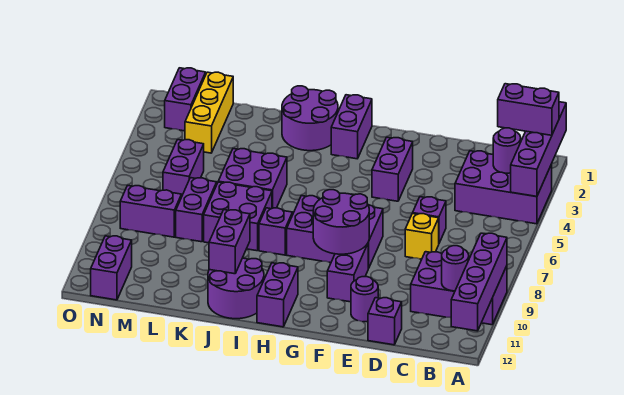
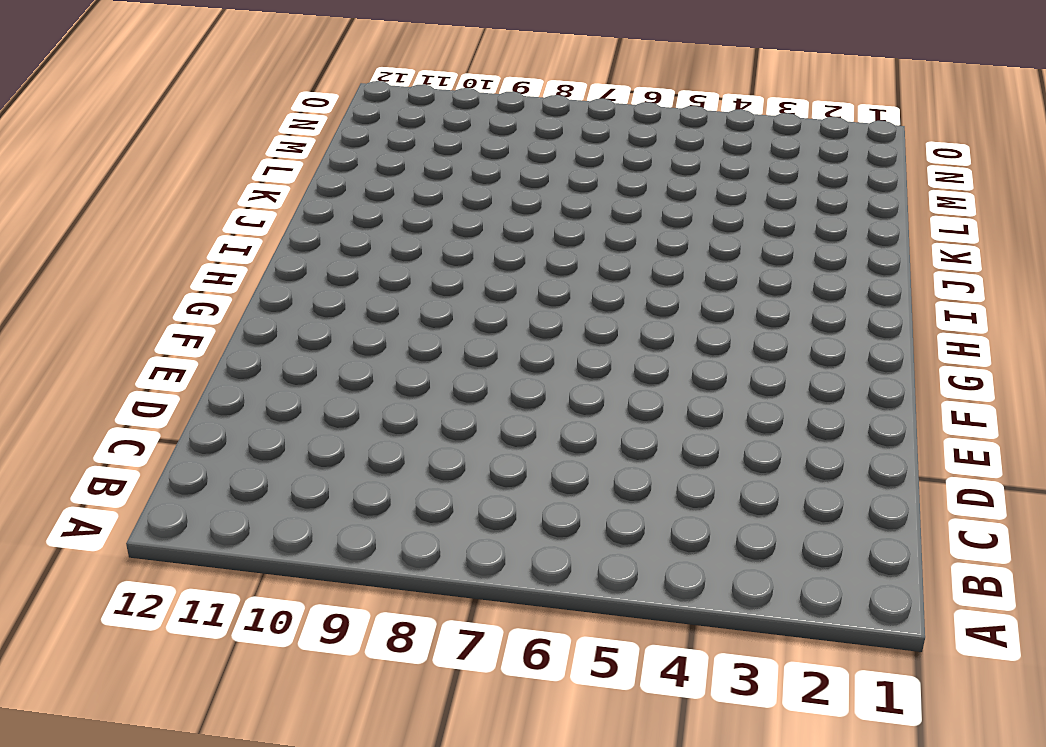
none -> purple brick A3:C4 level 1
none -> purple brick A9:C10 level 1
none -> purple brick D6 level 1

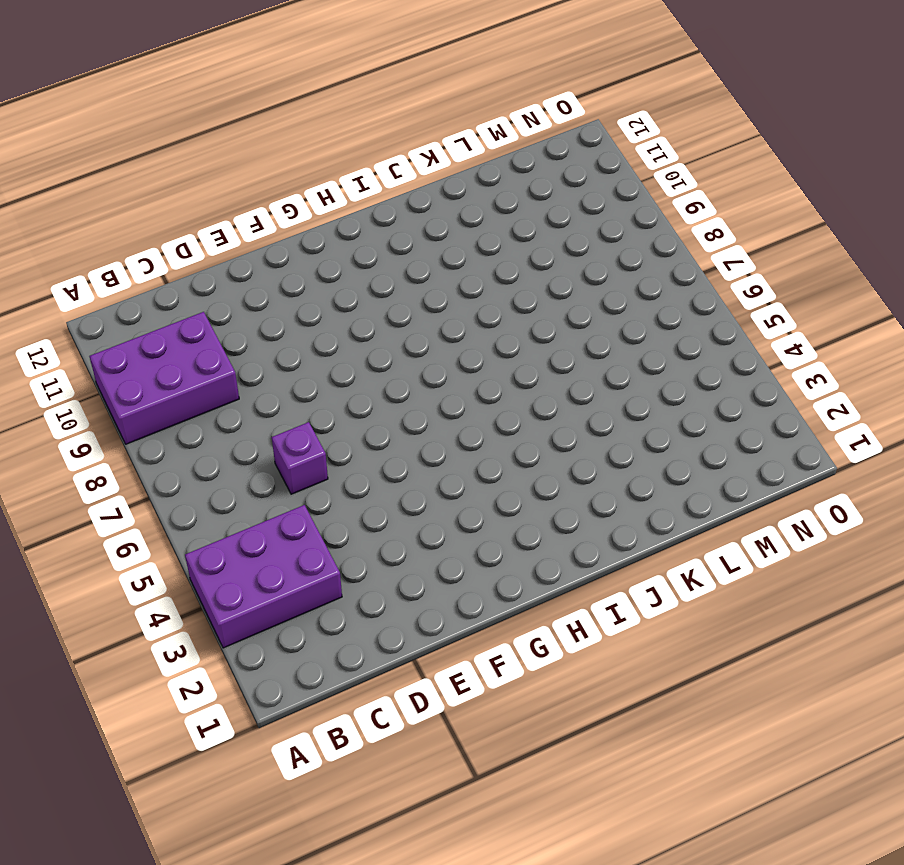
none -> yellow brick D7 level 1
none -> purple brick D12 level 1
none -> purple round brick E11 level 1

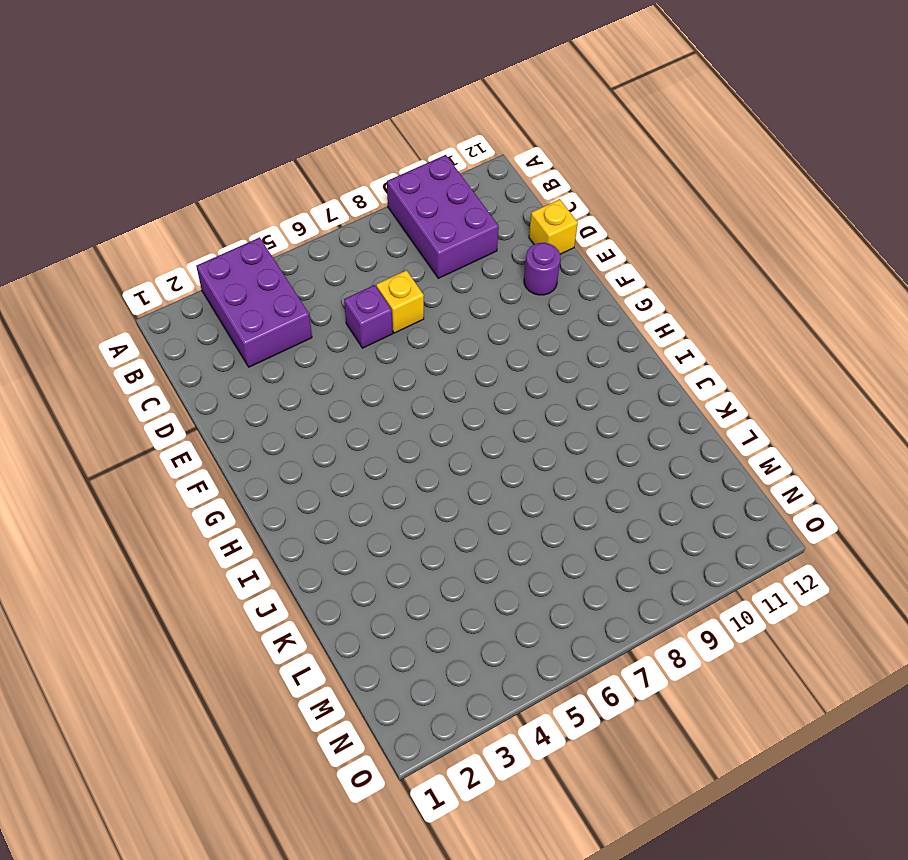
yellow brick D12 level 1 -> purple brick D12 level 1
none -> purple brick F3:F4 level 1
none -> purple brick F7:H8 level 1
none -> purple brick F9:F10 level 1

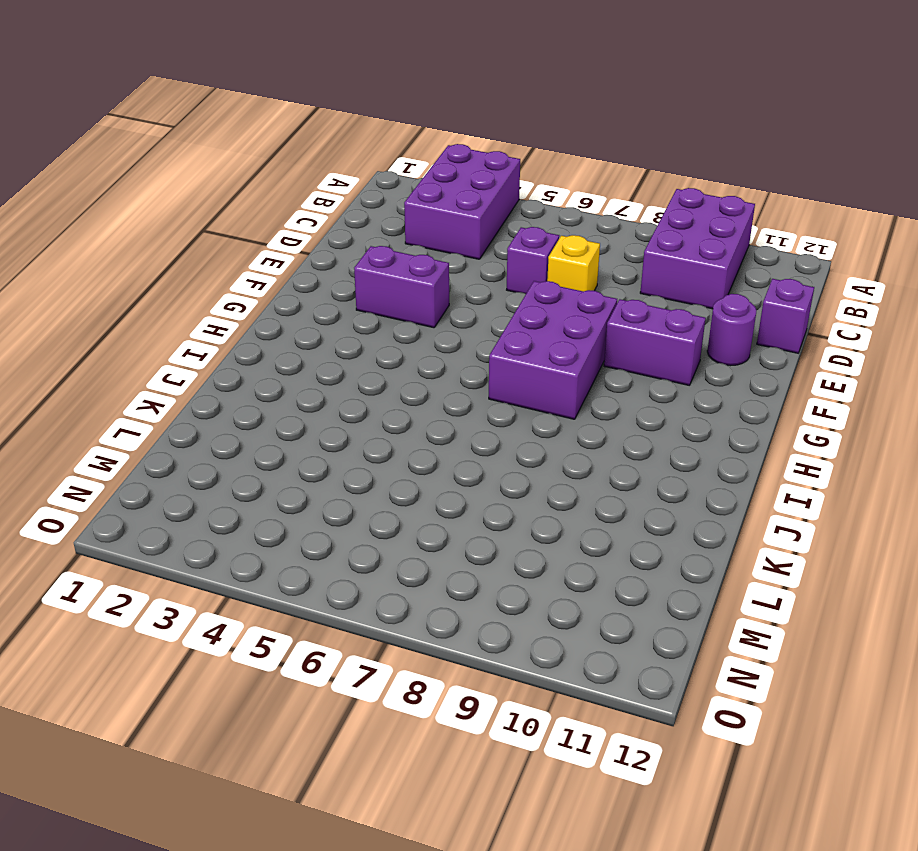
none -> purple brick H1:H2 level 1
none -> purple brick H11:H12 level 1
none -> purple round brick I1:J2 level 1

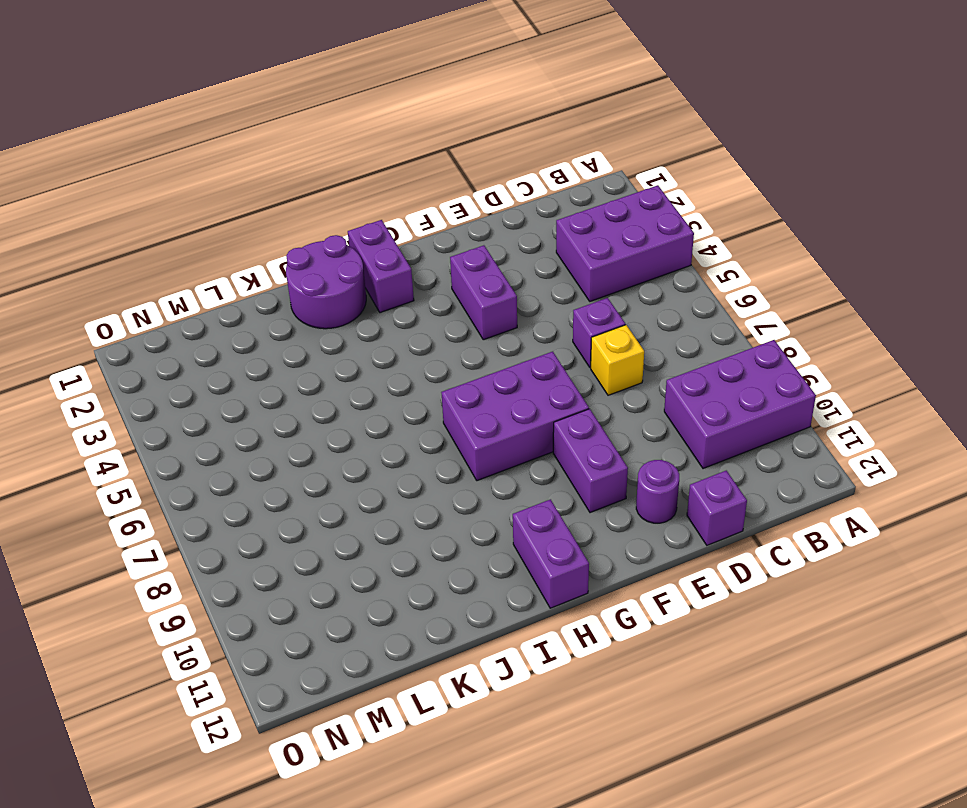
none -> purple brick I8 level 1
none -> purple round brick I11:J12 level 1
none -> purple brick J5:K6 level 1

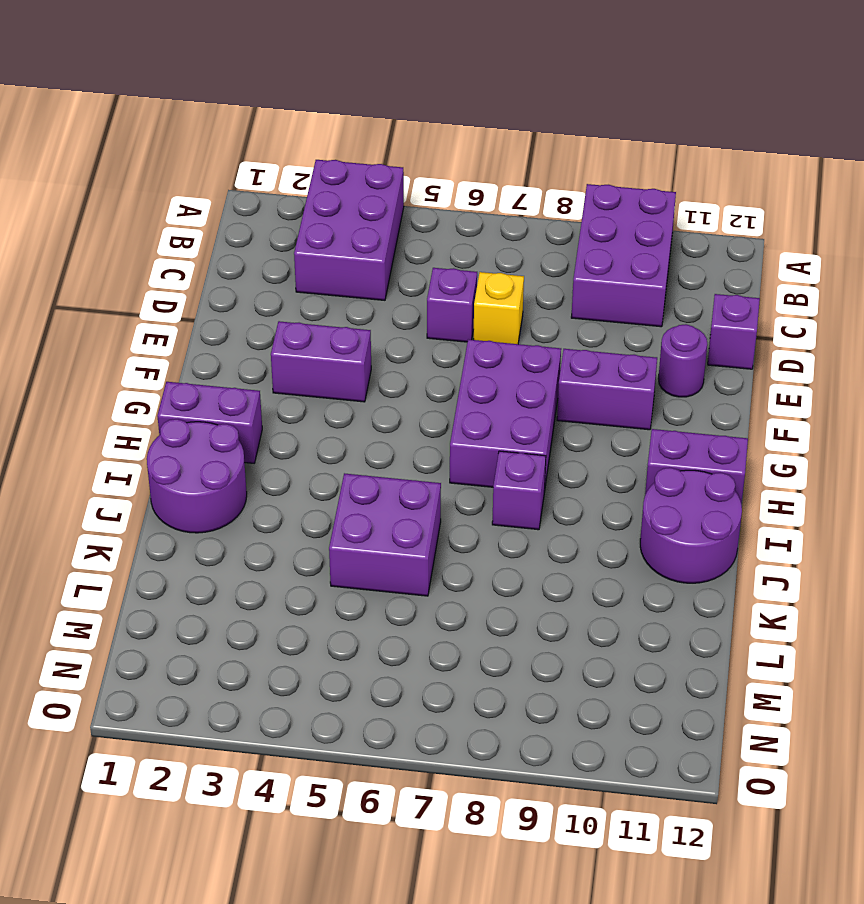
none -> purple brick J7:K8 level 1
none -> purple brick L7:L8 level 1
none -> yellow brick M1:M3 level 1

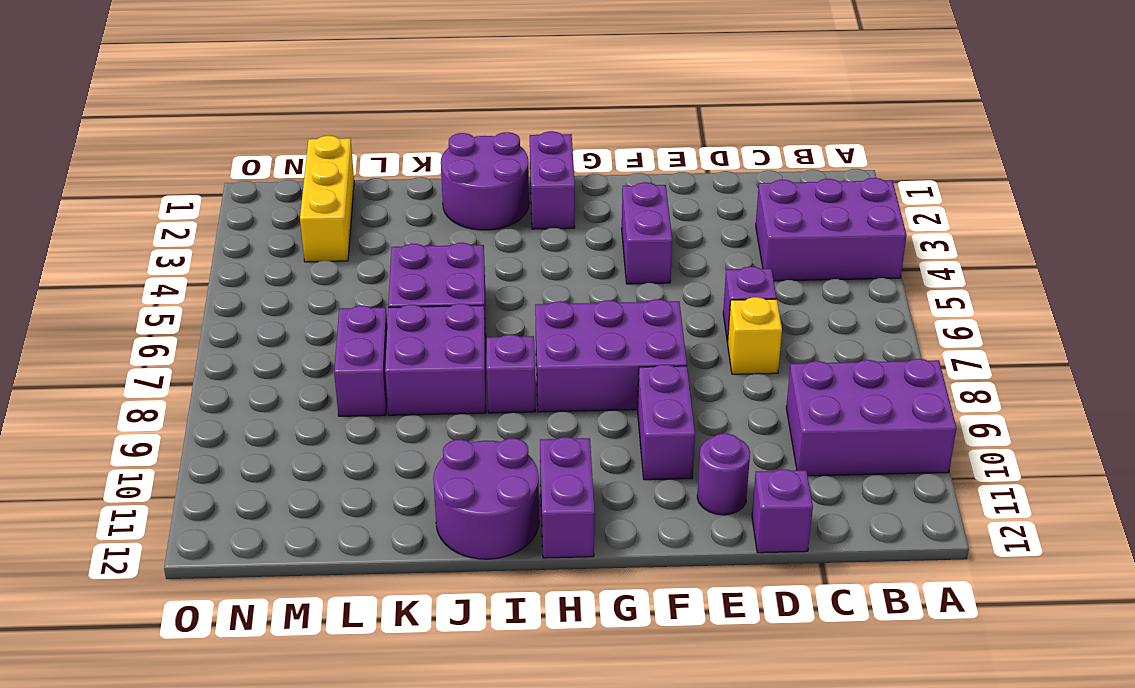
none -> purple brick M5:M6 level 1
none -> purple brick M8:N8 level 1
none -> purple brick N1:N2 level 1

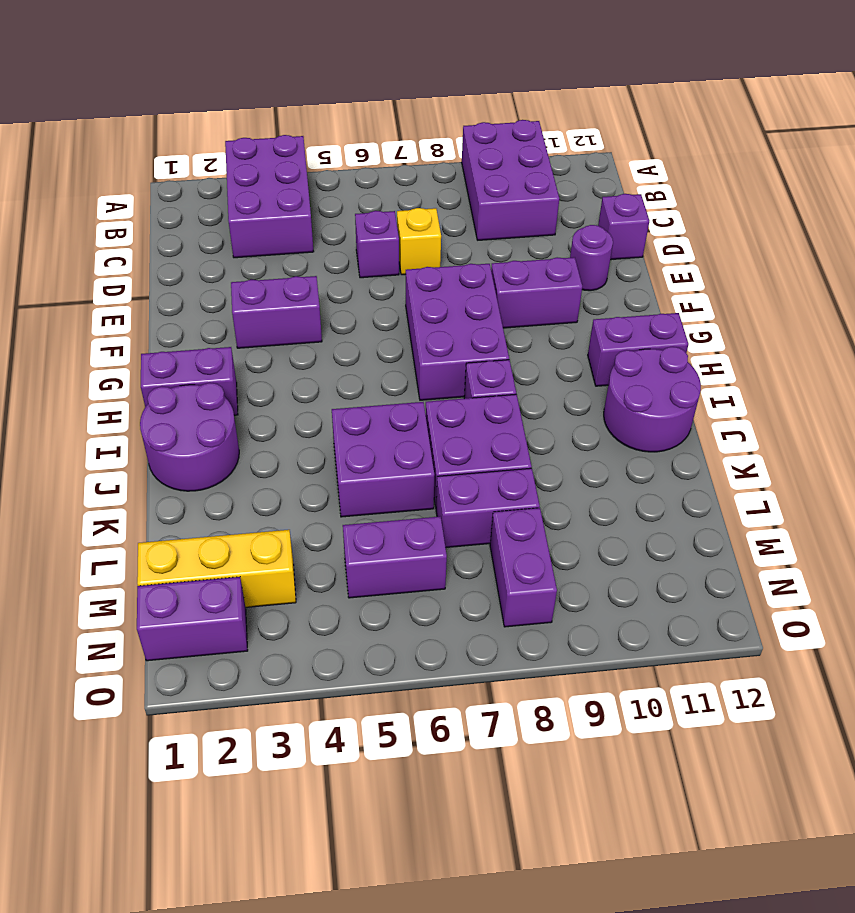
none -> purple brick N11:N12 level 1
none -> purple brick A1:A4 level 2
none -> purple brick A9:A12 level 2

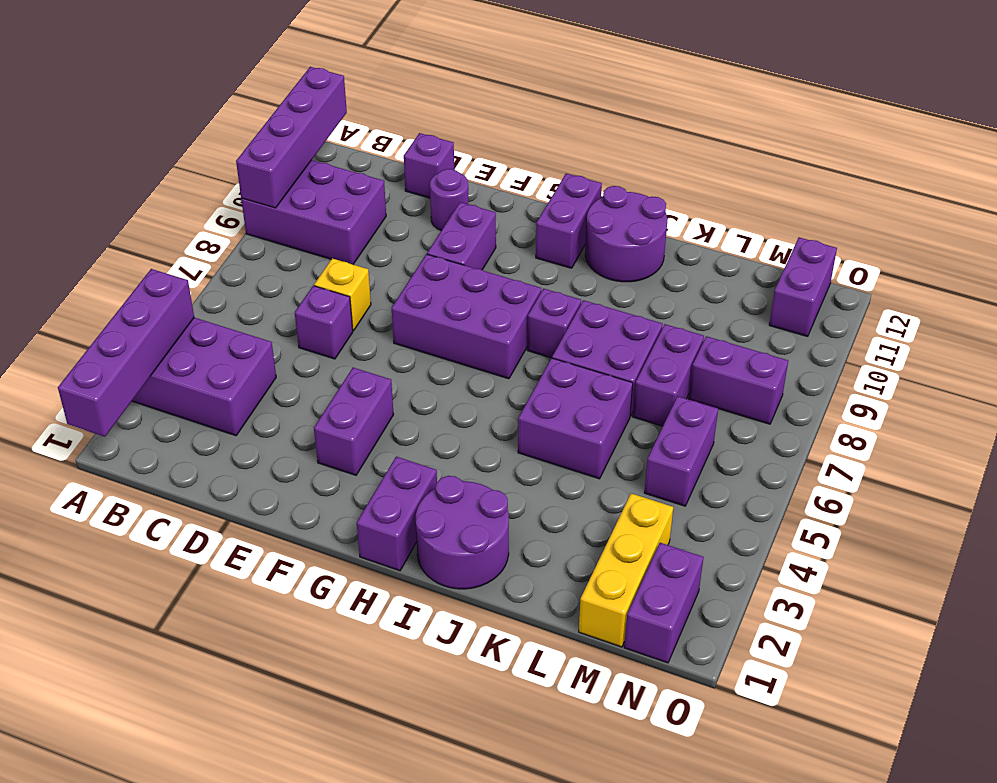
none -> purple round brick B3 level 2
none -> purple round brick B10 level 2
none -> purple round brick F8:G9 level 2

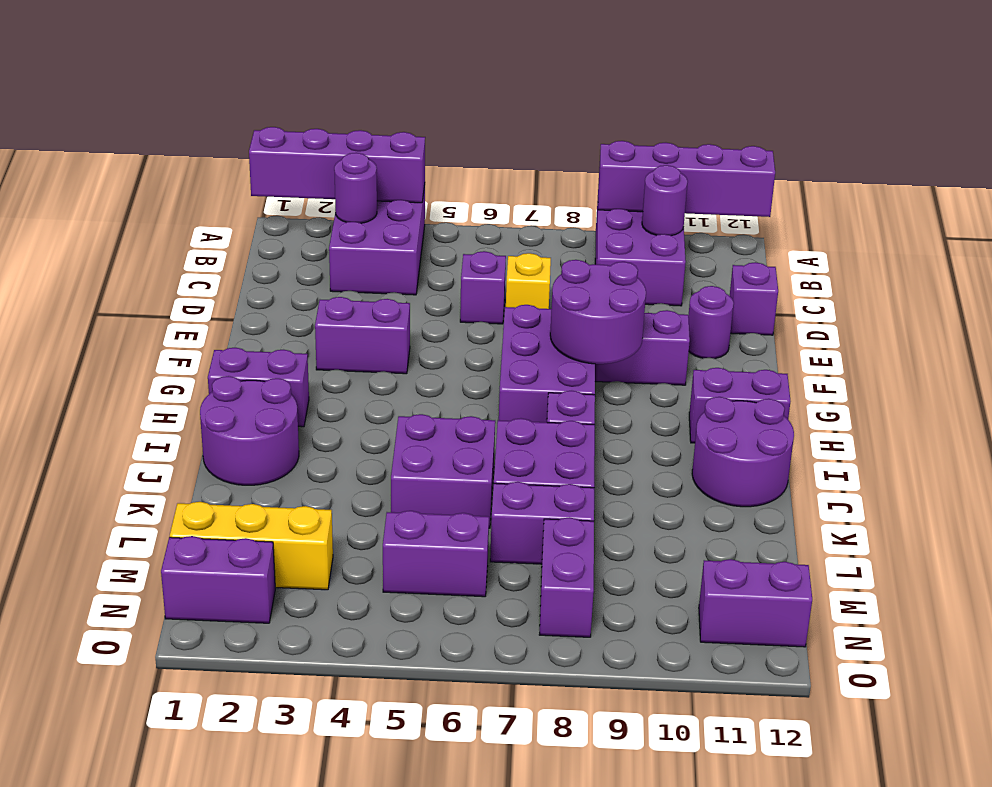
none -> purple brick J10:J11 level 2
none -> purple brick A2:B2 level 3

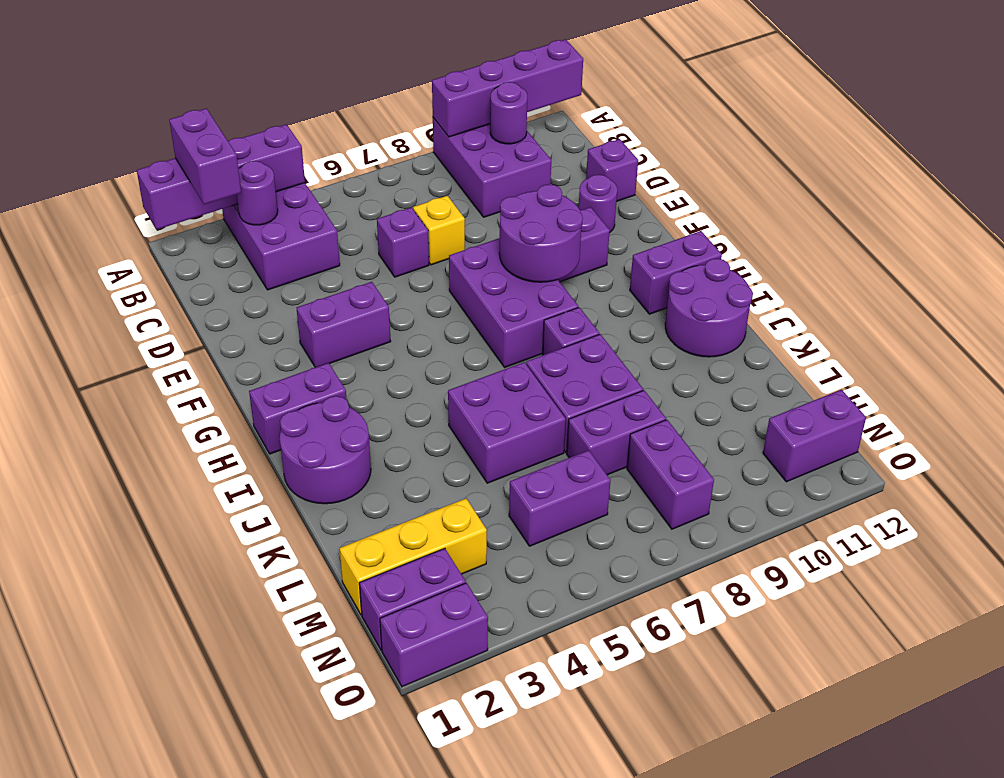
purple brick O1:O2 level 1 -> purple brick J10:J11 level 2

